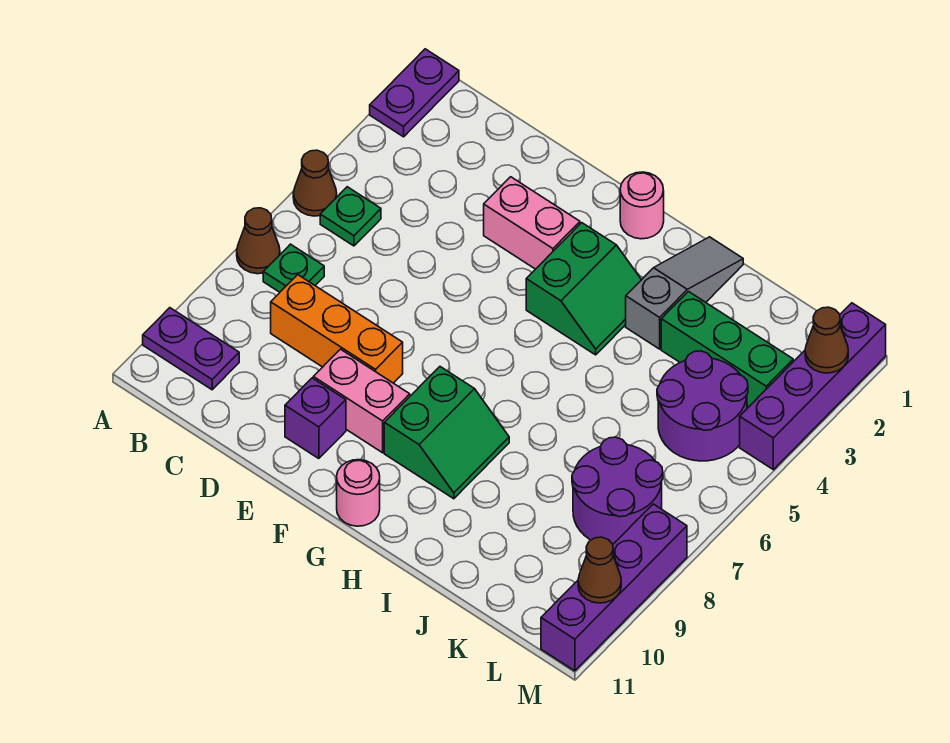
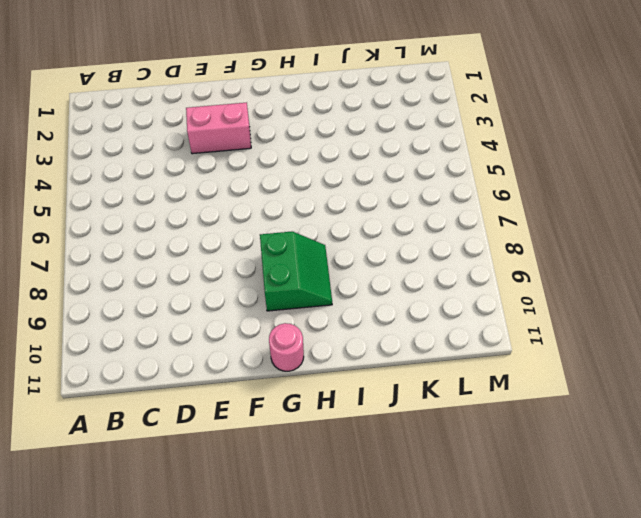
none -> purple plate A1:A2 level 1
none -> brown cone A5 level 1
none -> brown cone A7 level 1

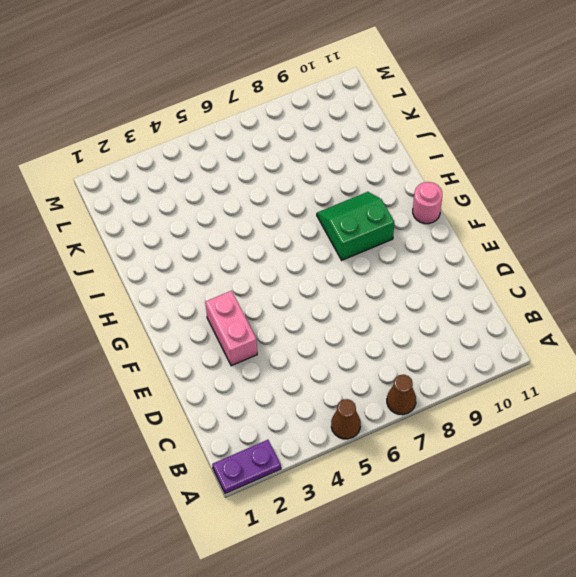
none -> purple plate A10:B10 level 1
none -> green plate B5 level 1
none -> green plate B7 level 1

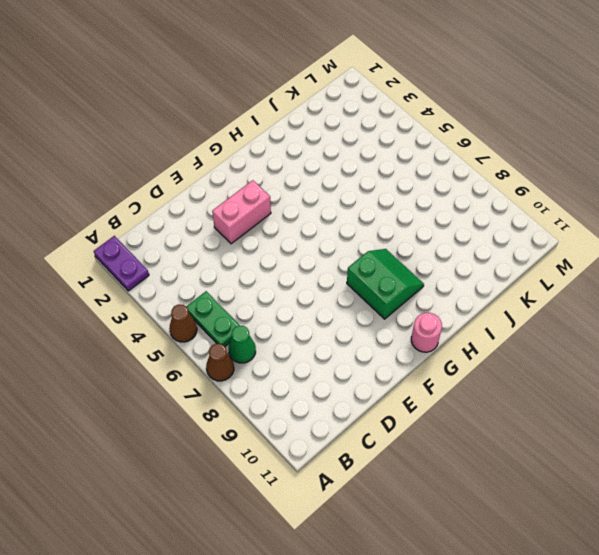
green plate B5:B6 level 1 -> green plate B5 level 1
green cone B7 level 1 -> green plate B7 level 1
none -> purple plate A10:B10 level 1
none -> orange brick C8:E8 level 1
none -> pink brick E9:F9 level 1

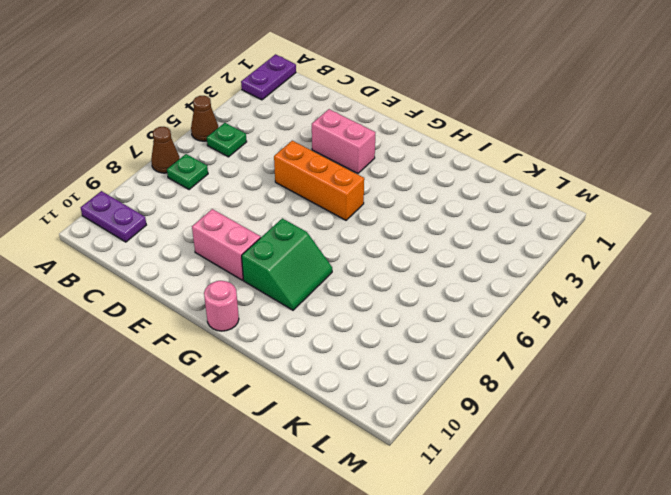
orange brick E5:G5 level 1 -> orange brick C8:E8 level 1
none -> purple brick E10 level 1
none -> pink round brick G1 level 1
none -> green slope G3:H4 level 1 top G

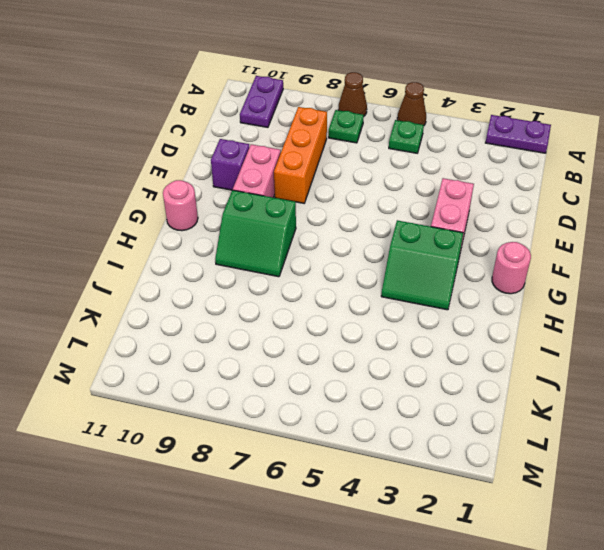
none -> grey slope I1:I3 level 1 top 3
none -> green brick J3:L3 level 1
none -> purple round brick K4:L5 level 1

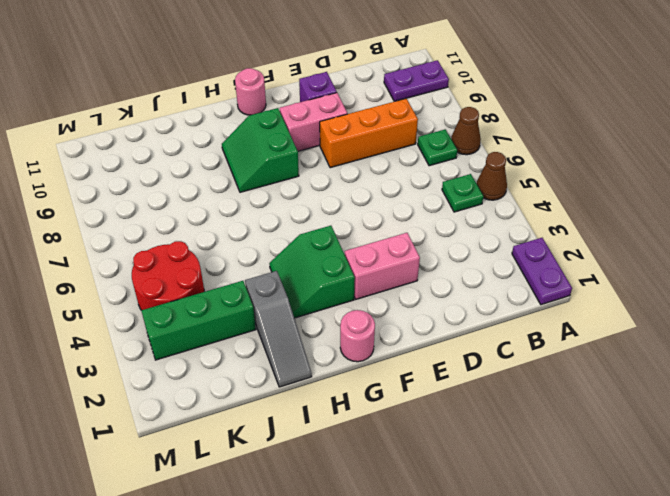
red round brick K4:L5 level 1 -> purple round brick K4:L5 level 1
none -> purple round brick K7:L8 level 1
none -> purple brick M1:M4 level 1
none -> purple brick M8:M11 level 1

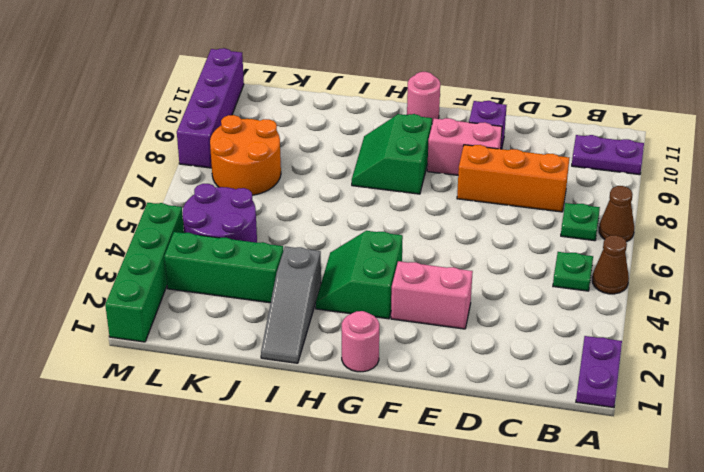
orange round brick K7:L8 level 1 -> purple round brick K7:L8 level 1
green brick M1:M4 level 1 -> purple brick M1:M4 level 1
none -> brown cone M2 level 2
none -> brown cone M10 level 2

